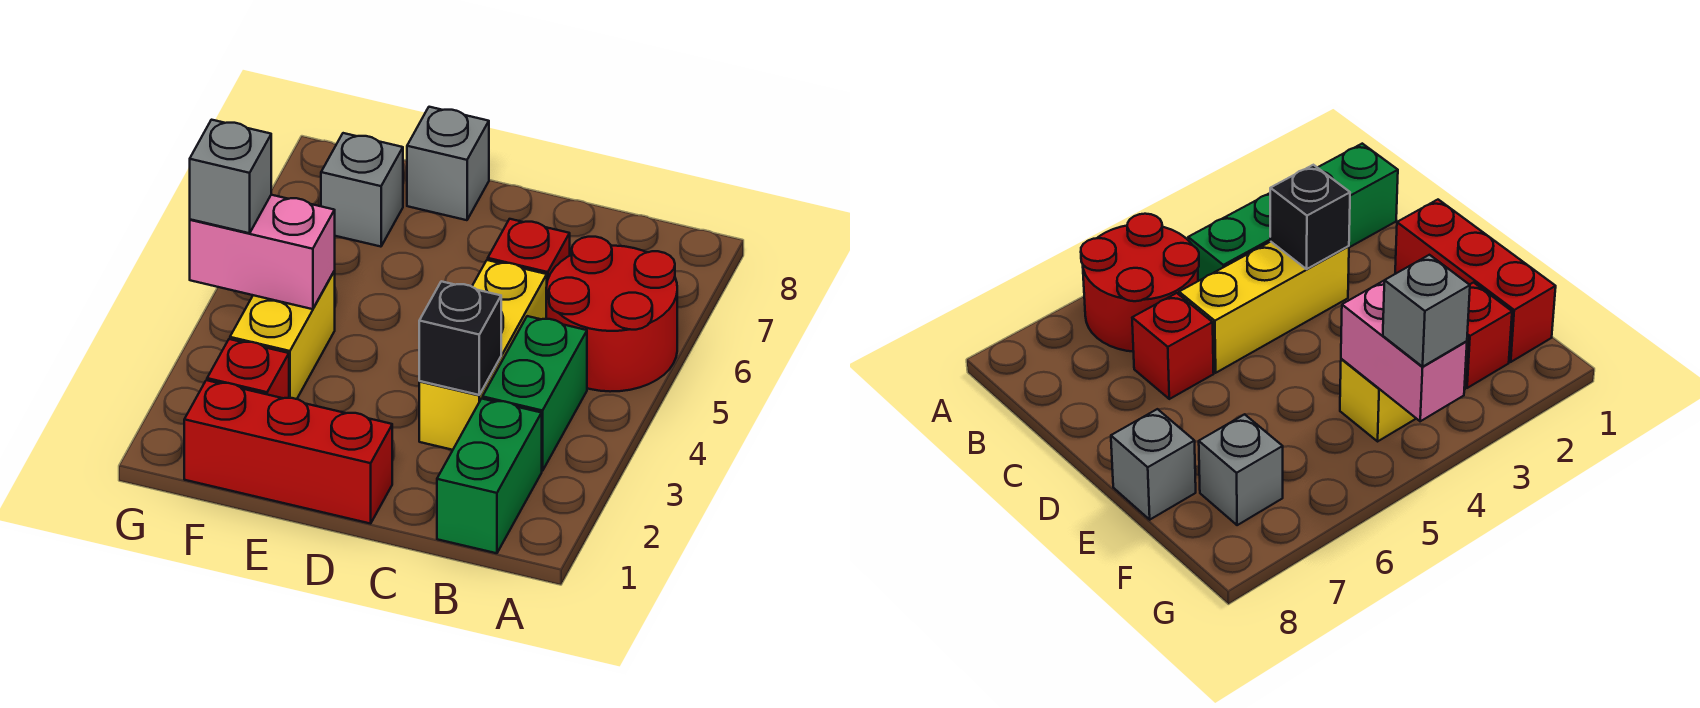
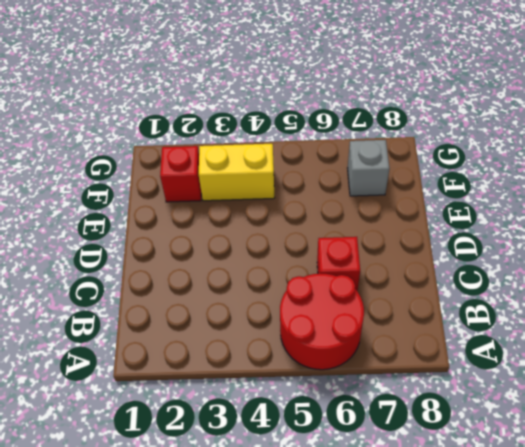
none -> green brick B1:B2 level 1
none -> green brick B3:B4 level 1
none -> yellow brick C3:C5 level 1

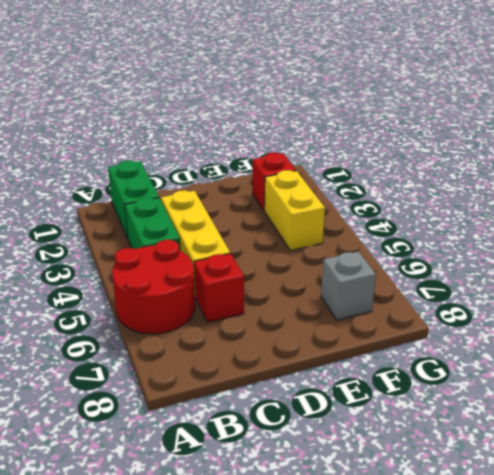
none -> red brick D1:F1 level 1
none -> grey brick E8 level 1
none -> black brick C3 level 2

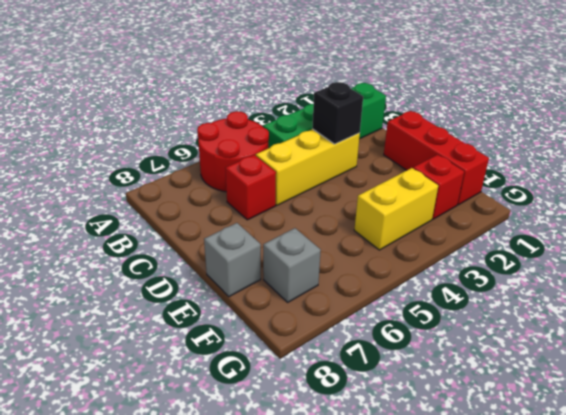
none -> pink brick F4:G4 level 2
none -> grey brick G4 level 3

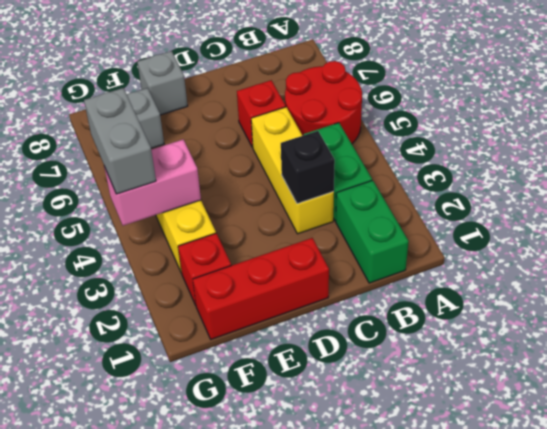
grey brick G4:G5 level 3 -> grey brick G4 level 3

